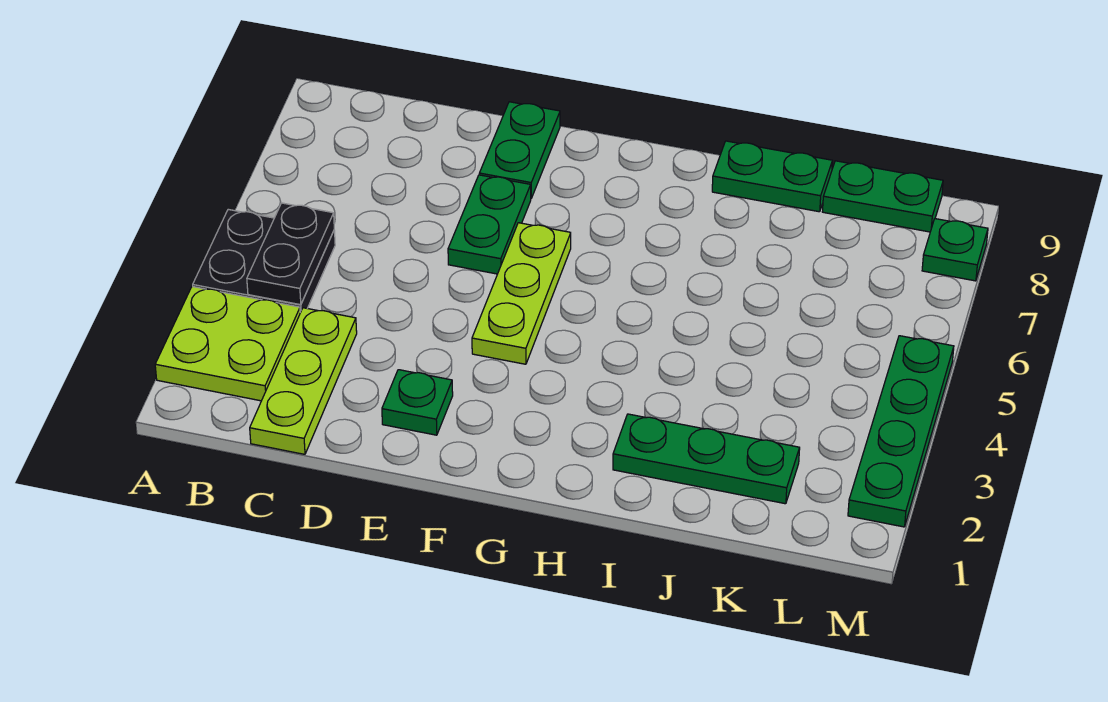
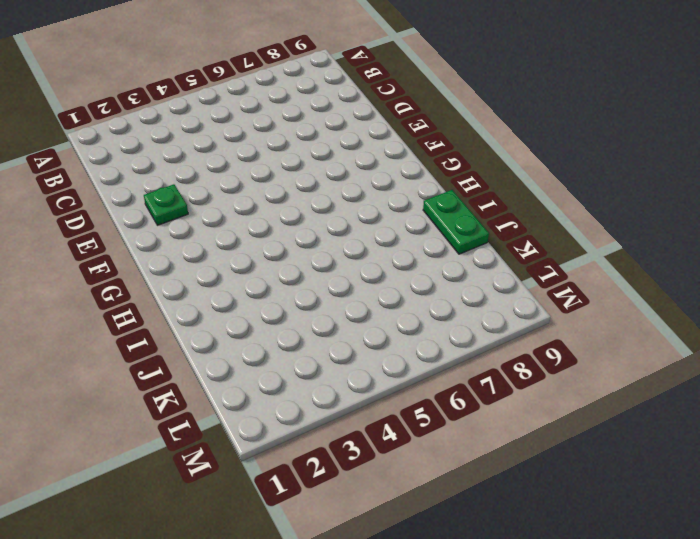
none -> lime plate A2:B3 level 1
none -> black plate A4:B5 level 1
none -> lime plate C1:C3 level 1

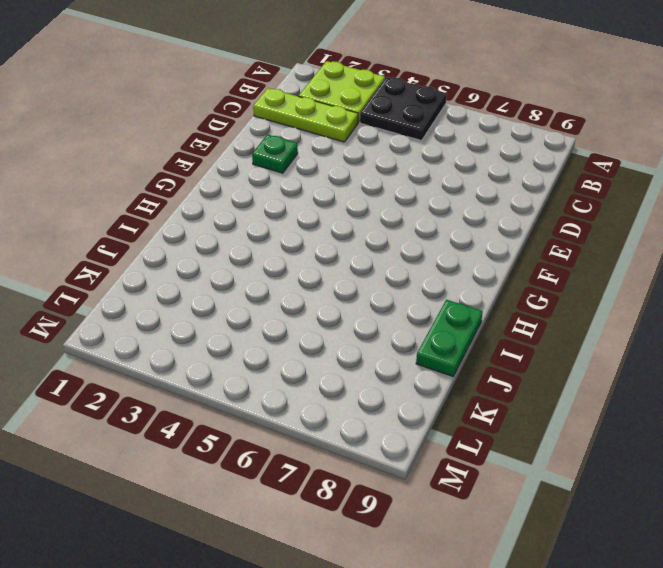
none -> green plate E6:E7 level 1
none -> green plate E8:E9 level 1
none -> lime plate F4:F6 level 1

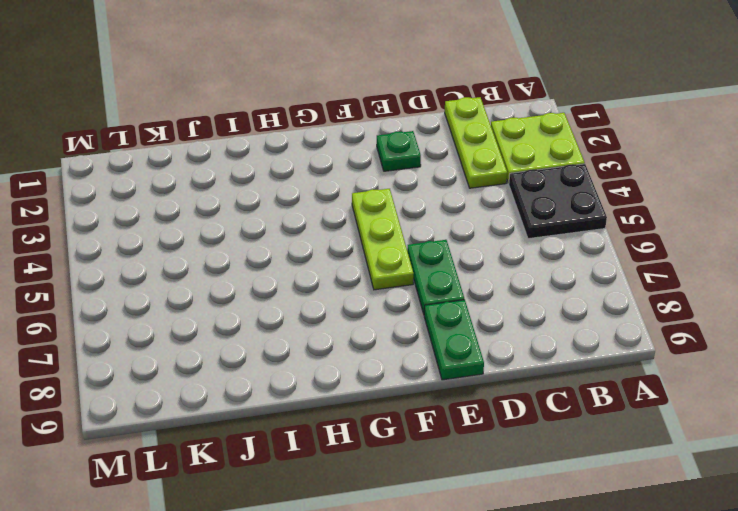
none -> green plate I2:K2 level 1
none -> green plate I9:J9 level 1
none -> green plate K9:L9 level 1

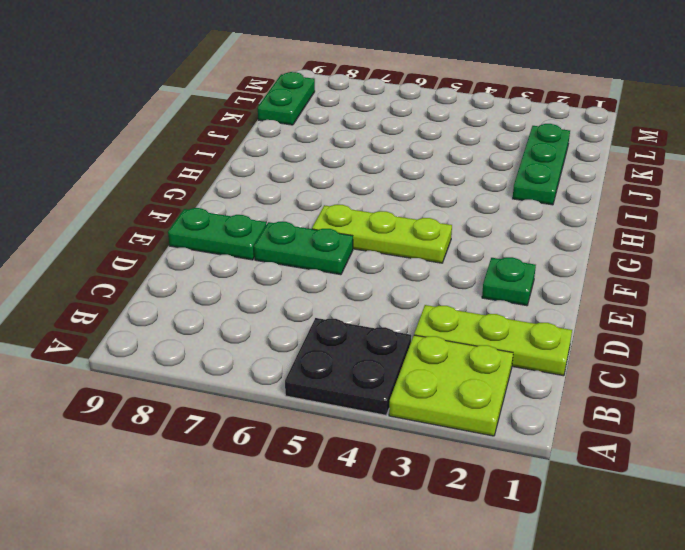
none -> green plate I9:J9 level 1
none -> green plate M2:M5 level 1
none -> green plate M8 level 1

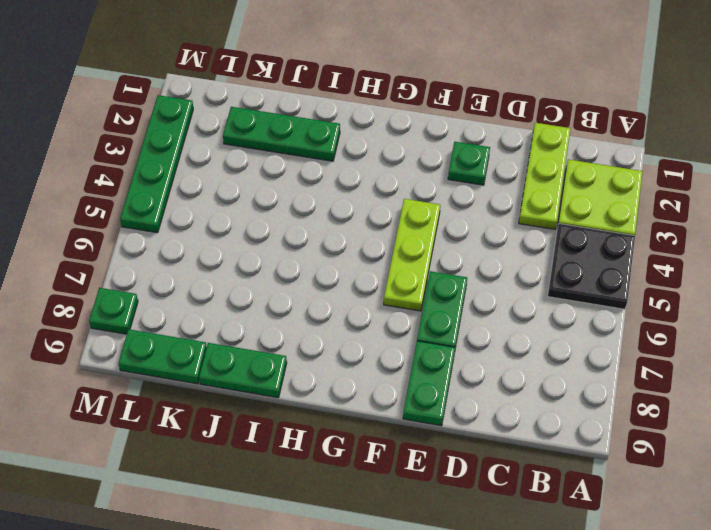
none -> black plate B4:B5 level 2

